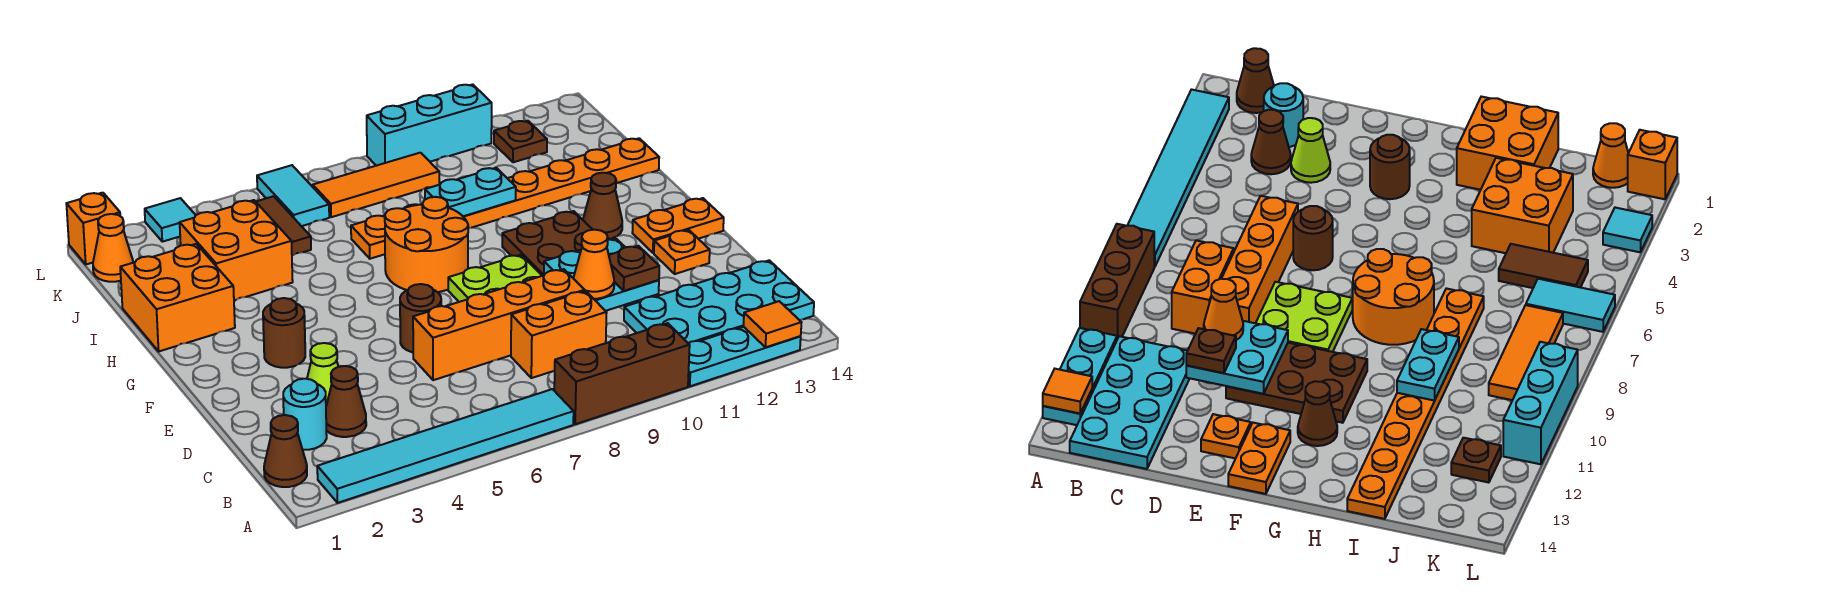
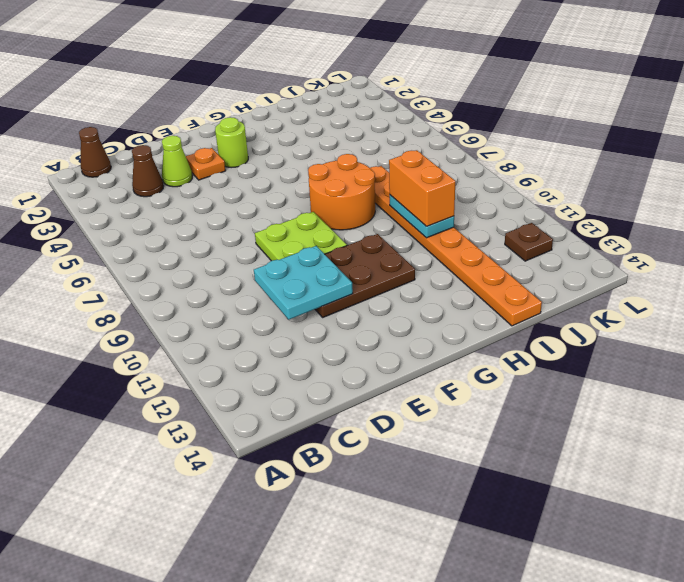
orange plate E3 level 1 -> orange plate E13 level 1
lime round brick F3 level 1 -> brown round brick F3 level 1
orange brick I9:I10 level 3 -> orange brick C8:C9 level 1
none -> cyan tile A2:A7 level 1
none -> brown brick A8:A10 level 1
none -> cyan plate A11:A13 level 1
none -> cyan plate B11:C14 level 1

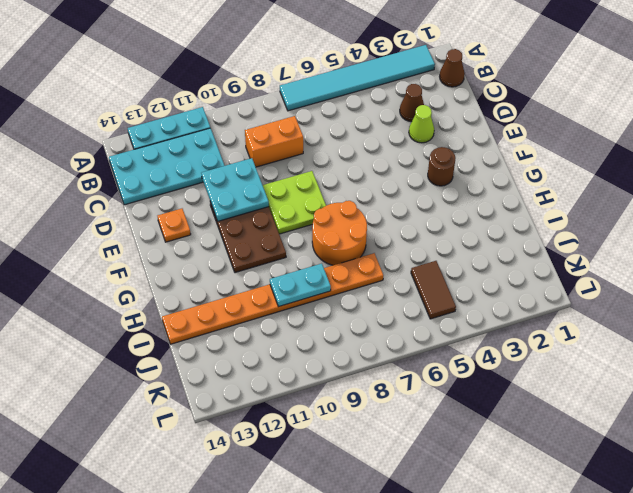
none -> brown brick A8:A10 level 1
none -> cyan round brick C2 level 1
none -> orange brick D6:D9 level 1
none -> brown round brick E6 level 1

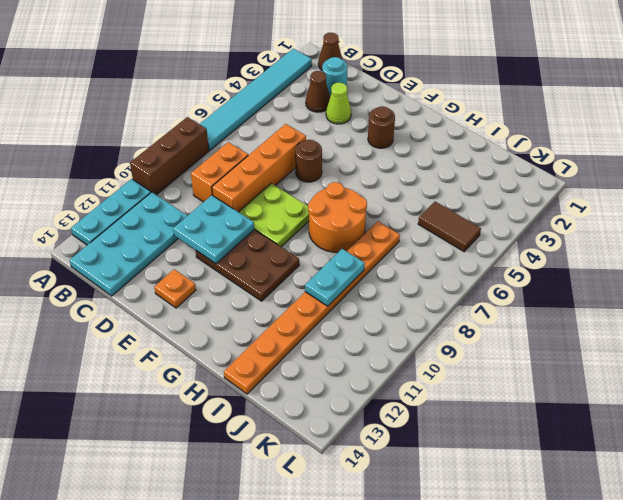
none -> orange plate F13:F14 level 1
none -> brown cone G12 level 1
none -> orange brick H1:I2 level 1
none -> orange brick I3:J4 level 1

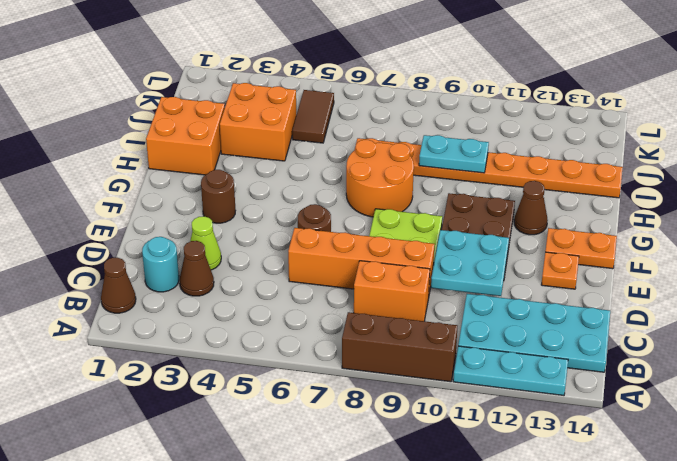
none -> cyan tile A2:A7 level 1
none -> orange cone K1 level 1
none -> cyan tile K6:L6 level 1
none -> orange tile K7:K9 level 1

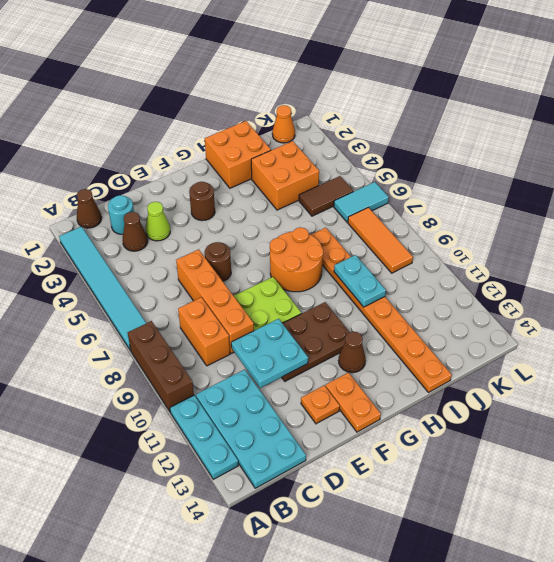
none -> brown plate K12 level 1
none -> orange brick L1 level 1
none -> cyan tile L3 level 1
none -> cyan brick L9:L11 level 1

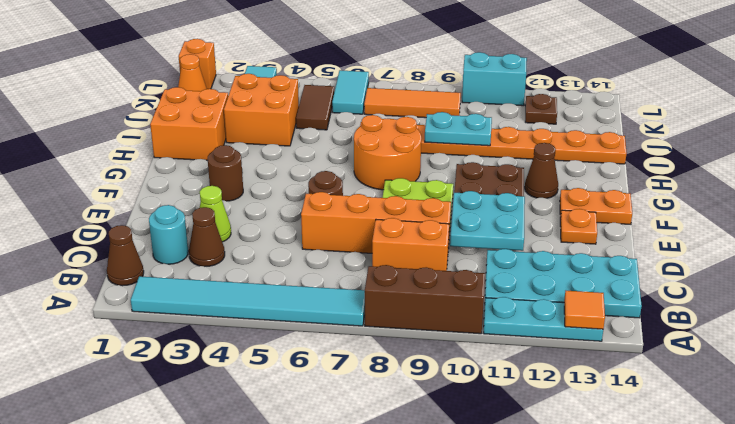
cyan brick L10:L11 level 1 -> cyan brick L9:L11 level 1
none -> orange cone D10 level 3
none -> brown plate D11 level 3

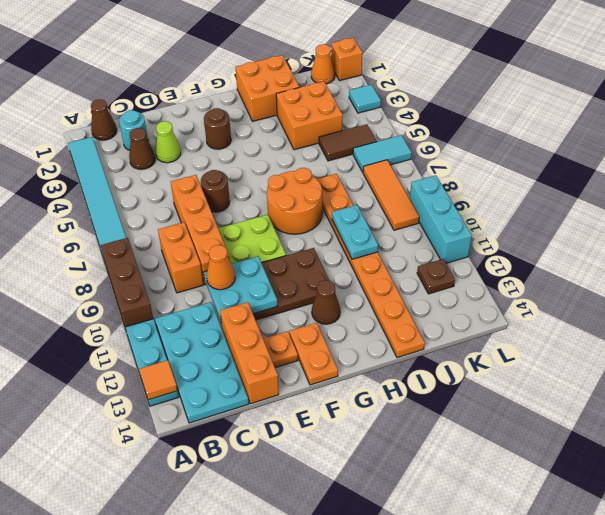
orange brick D12:D14 level 1 -> none
none -> brown plate D11 level 3

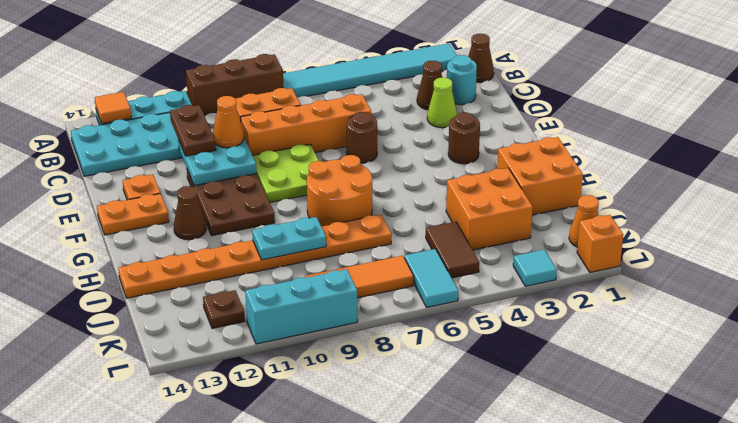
brown plate C11:D11 level 3 -> brown plate D11 level 3

